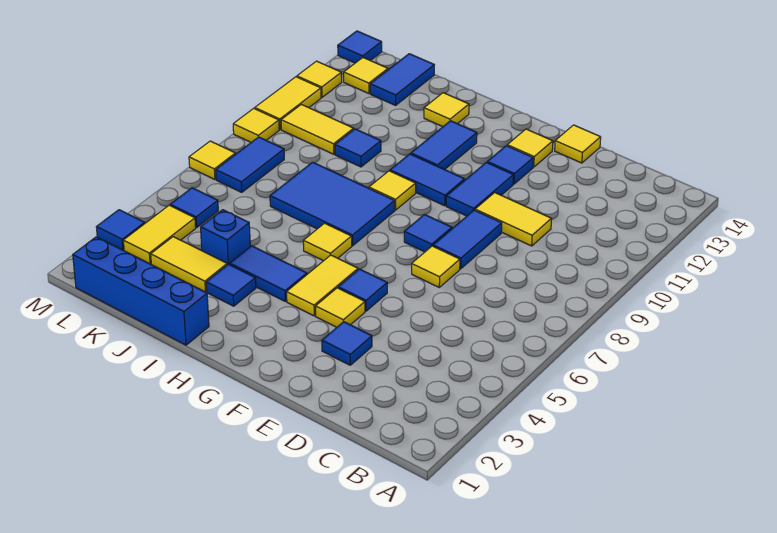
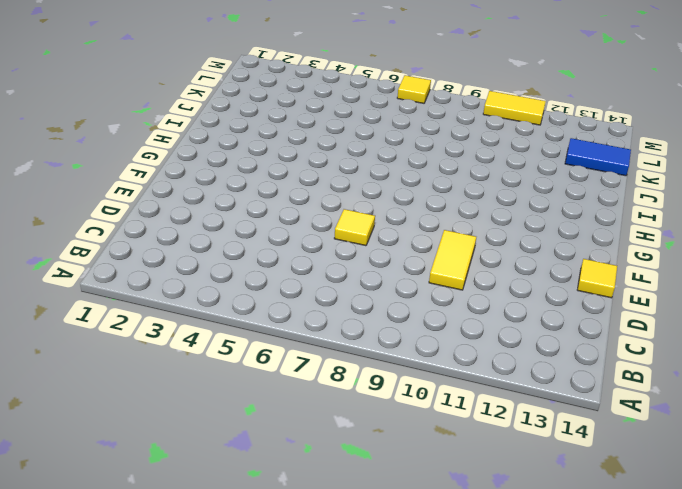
none -> blue tile E3 level 1
none -> blue tile E8:E9 level 1
none -> yellow tile F4 level 1
none -> blue tile F5 level 1

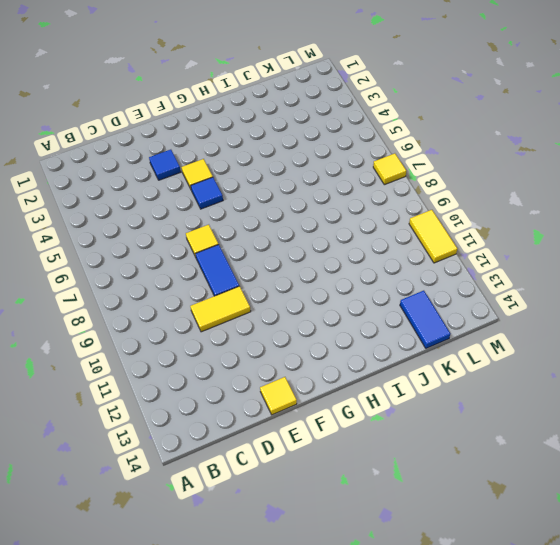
none -> blue tile F8 level 1
none -> blue tile F10:F11 level 1
none -> blue tile F12 level 1
none -> yellow tile F13 level 1

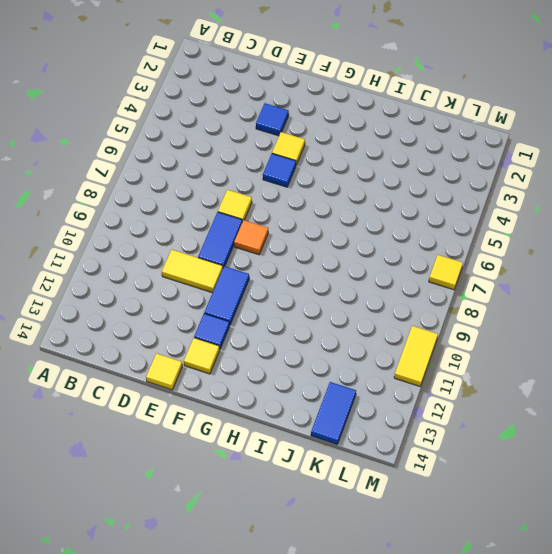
orange tile F8 level 1 -> blue tile F8 level 1
none -> yellow tile G4:G5 level 1
none -> blue tile G10:H10 level 1
none -> blue tile H4:I4 level 1
none -> yellow tile H6 level 1

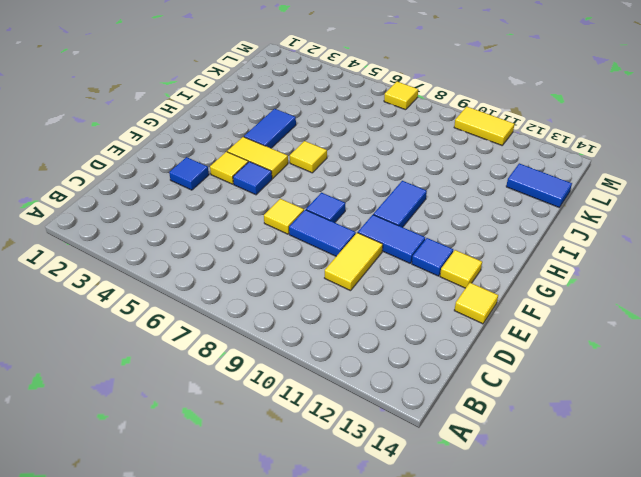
none -> blue tile H7:J8 level 1
none -> yellow tile H9 level 1
none -> blue tile H11:H12 level 1
none -> blue brick I1:L1 level 1

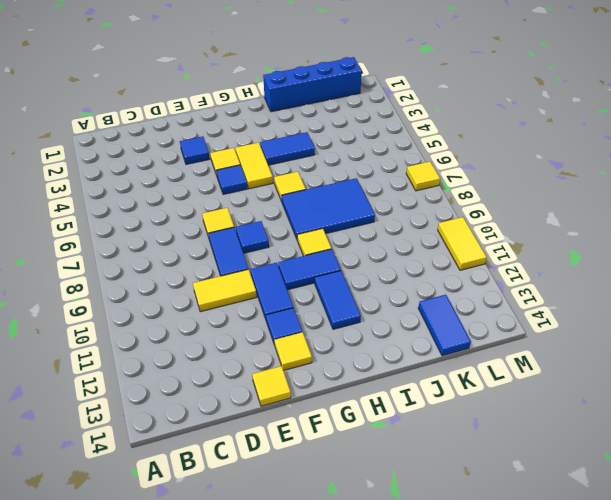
none -> blue tile I3 level 1
none -> yellow tile I13 level 1
none -> yellow tile J3:K3 level 1
none -> blue brick J4 level 1

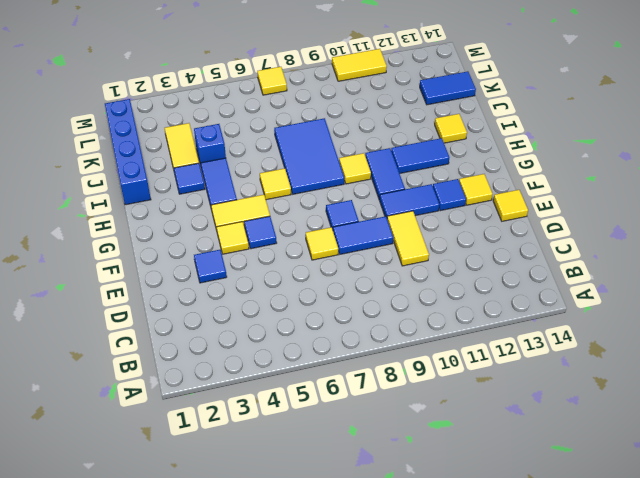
none -> blue tile J10 level 1
none -> yellow tile K10:L10 level 1
none -> yellow tile L3:L4 level 1
none -> blue tile L5 level 1

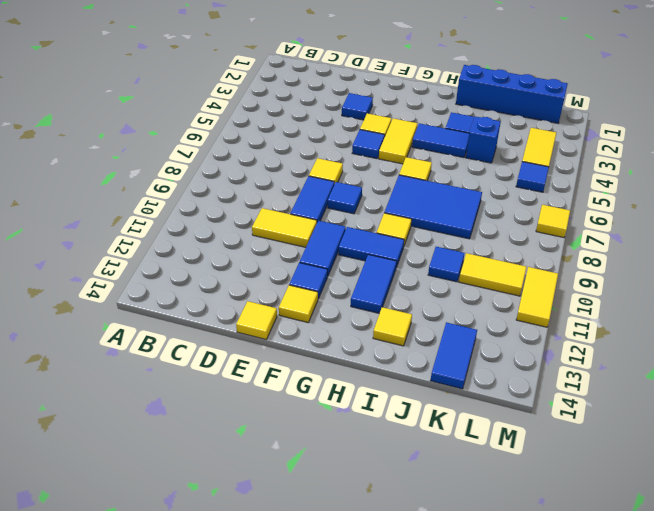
none -> yellow tile J3:K3 level 1
none -> blue tile L7:L8 level 1
none -> yellow tile L13 level 1
none -> blue tile M3 level 1

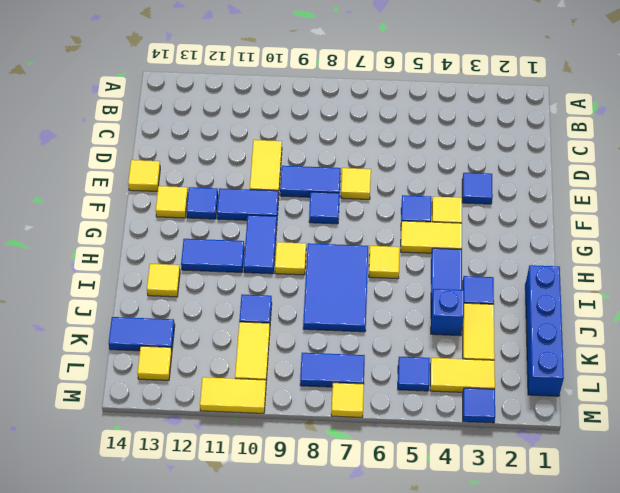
none -> yellow tile M9 level 1
none -> yellow tile M12 level 1
none -> blue tile M14 level 1

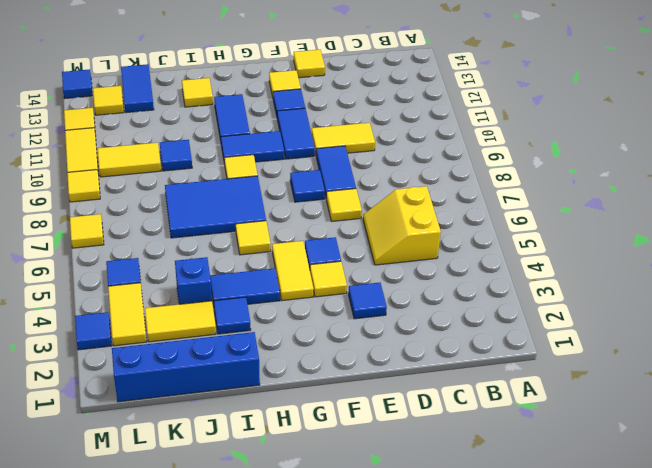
yellow slope C5:D6 level 1 top C -> none
none -> blue tile L7:L8 level 1

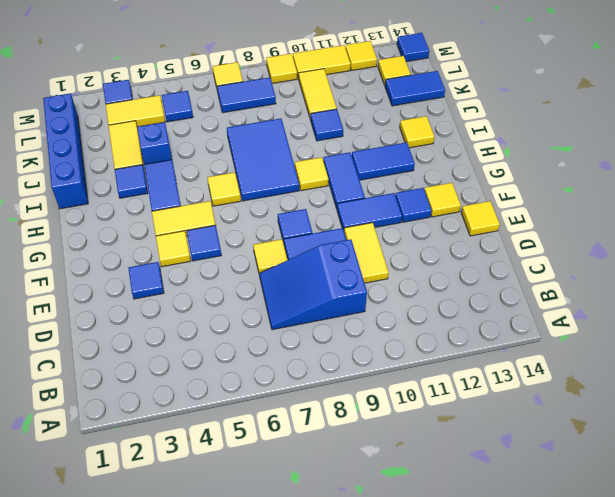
blue slope C7:D9 level 1 top 9 -> none

